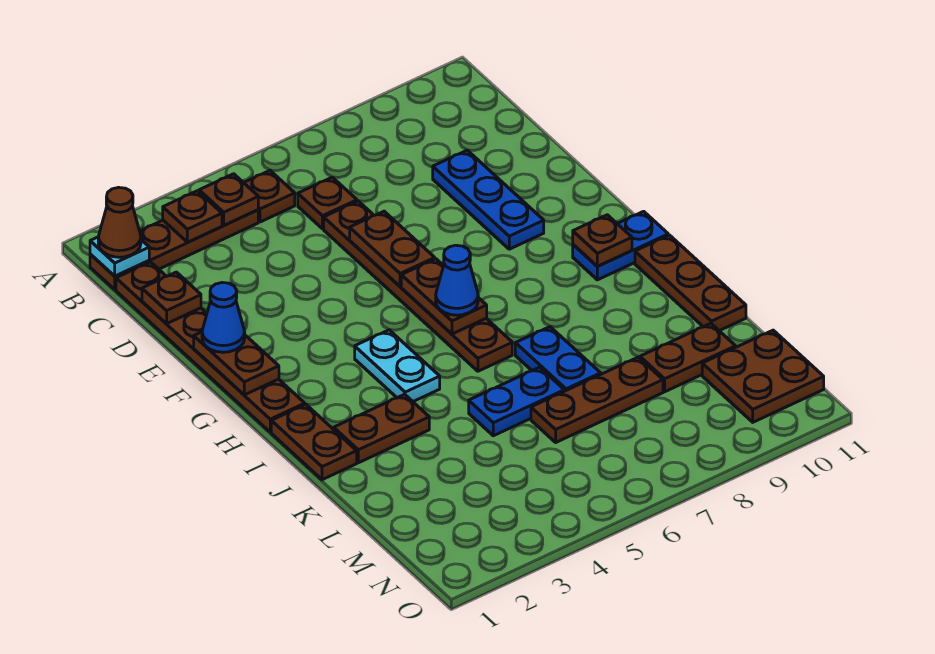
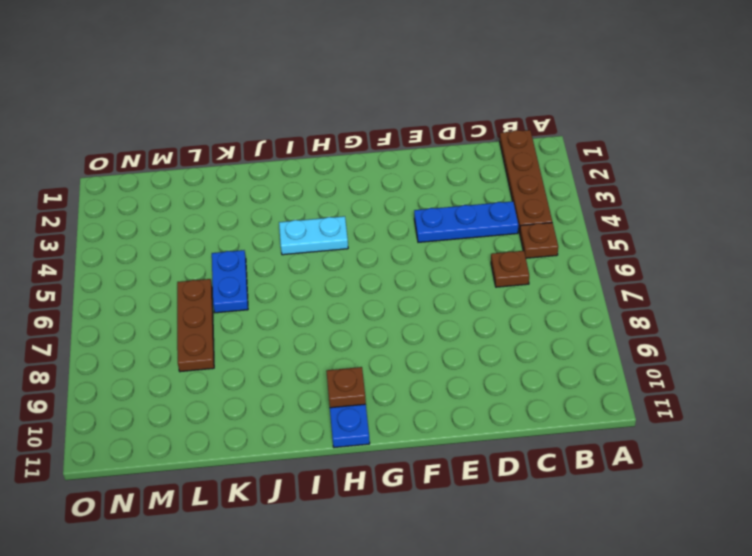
blue plate C4:E4 level 1 -> blue plate D9:F9 level 1
none -> brown plate C1:H1 level 1
none -> brown plate D6:I6 level 1
none -> brown plate I1:J1 level 1

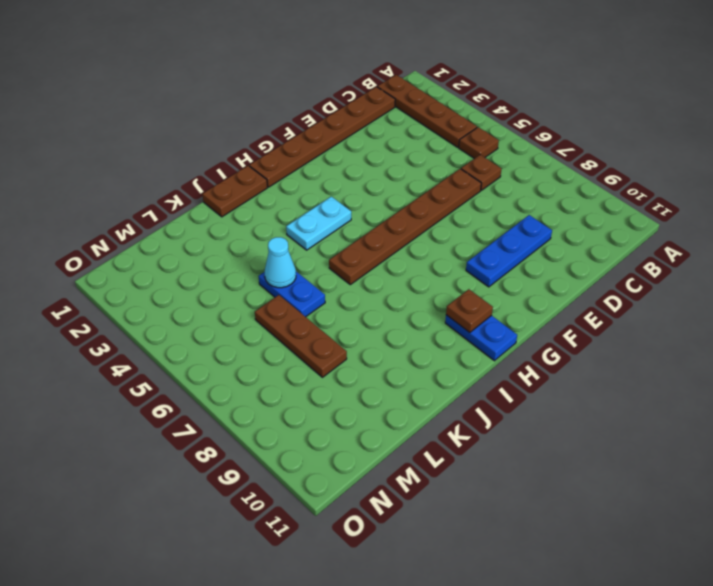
cyan cone K5 level 2 -> none
none -> brown plate I11:K11 level 1
none -> brown plate J2:J3 level 1
none -> blue plate J7:K7 level 1

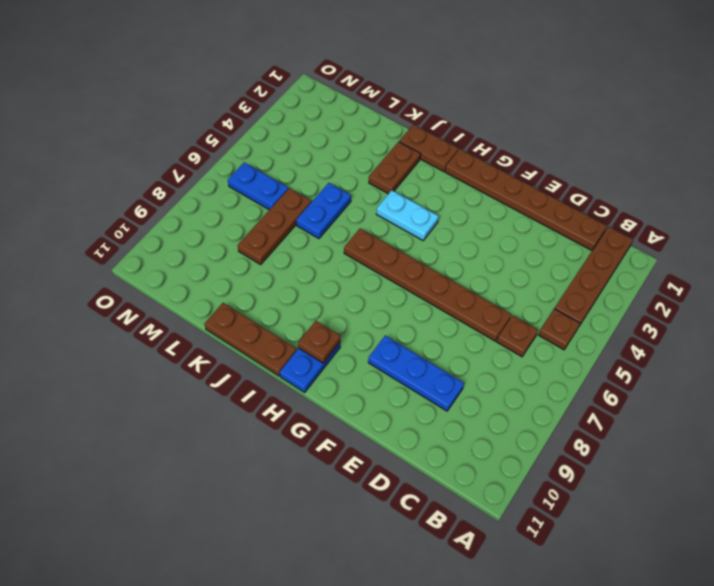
blue plate M6:N6 level 1 -> blue plate J7:K7 level 1
none -> brown plate L9:L10 level 1
none -> brown plate M10:N11 level 1
none -> cyan plate B1 level 2

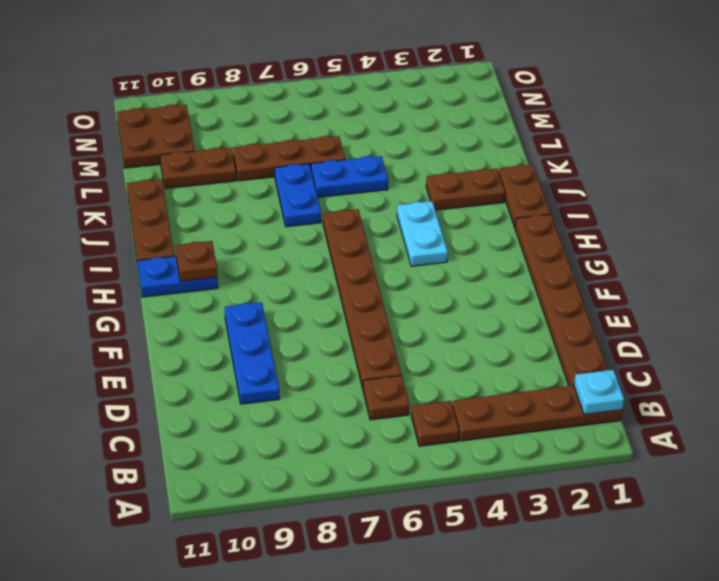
none -> brown plate B3 level 2
none -> brown plate B4 level 2
none -> brown plate D1 level 2

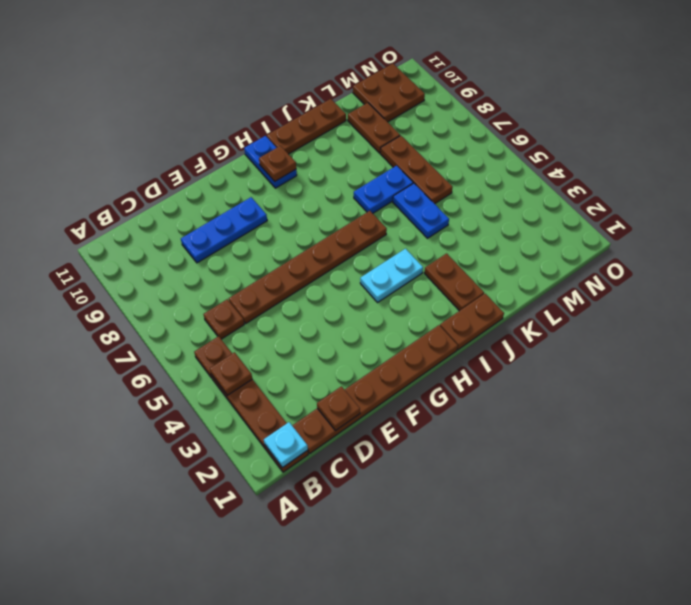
none -> brown plate B3 level 2
none -> brown plate E6:F6 level 2
none -> brown plate F1:G1 level 2

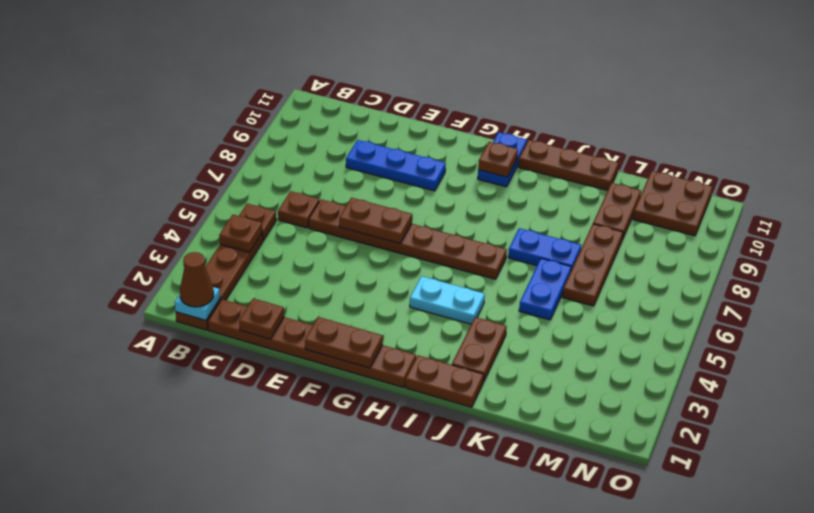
none -> brown plate B3 level 2
none -> brown plate G6:H6 level 2
none -> blue cone F1 level 3

